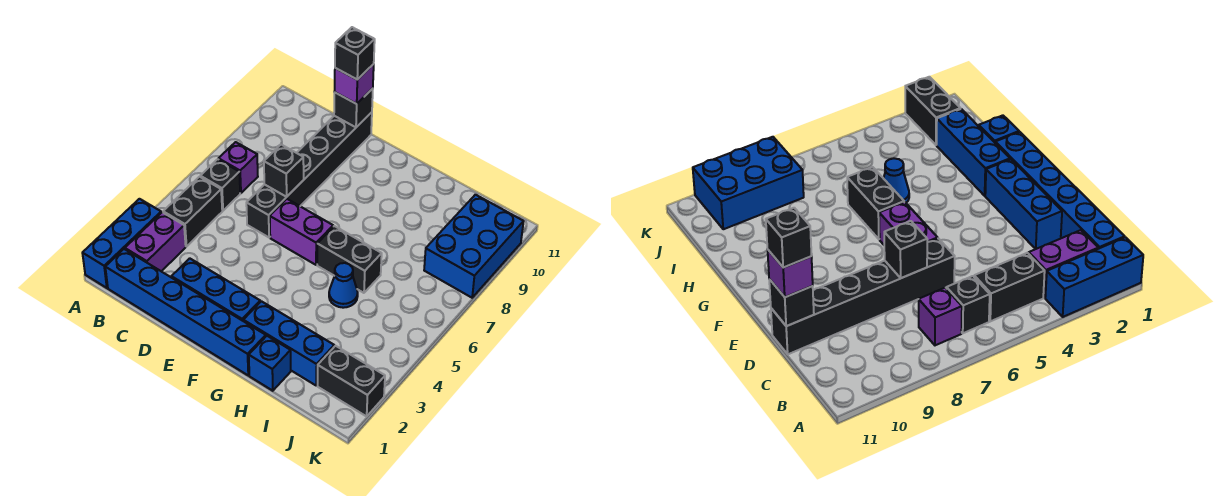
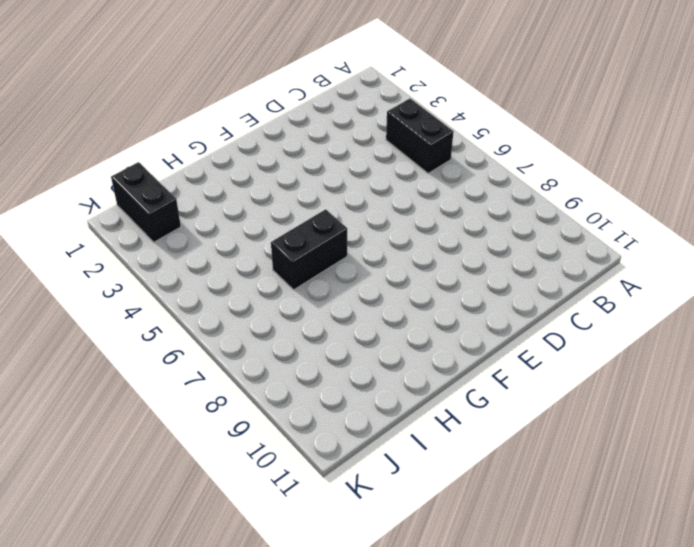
black brick J1:J2 level 1 -> black brick J2:K2 level 1
none -> blue brick A1:A3 level 1
none -> blue brick B1:G1 level 1
none -> purple brick B2:B3 level 1

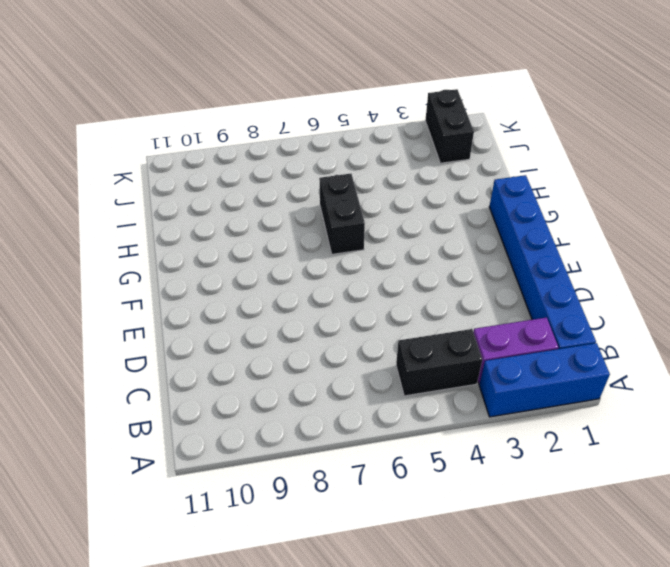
none -> black brick B6 level 1
none -> purple brick B7 level 1
none -> blue brick D2:F2 level 1

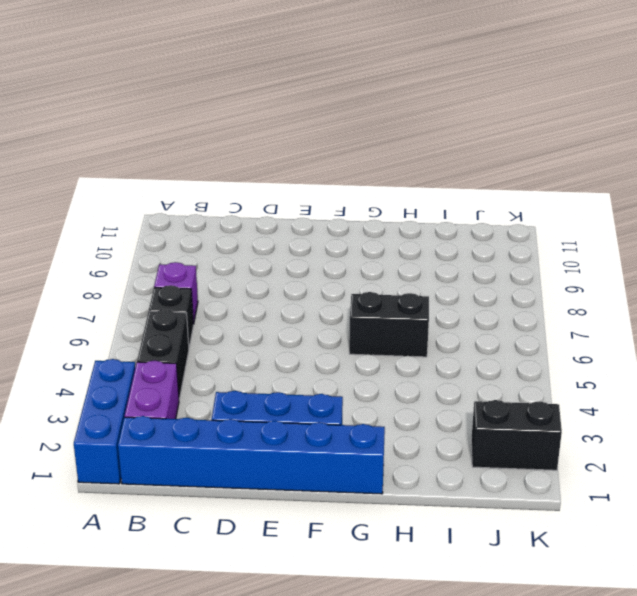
none -> black brick D6:D11 level 1
none -> purple brick E6:F6 level 1
none -> blue brick G2:I2 level 1

